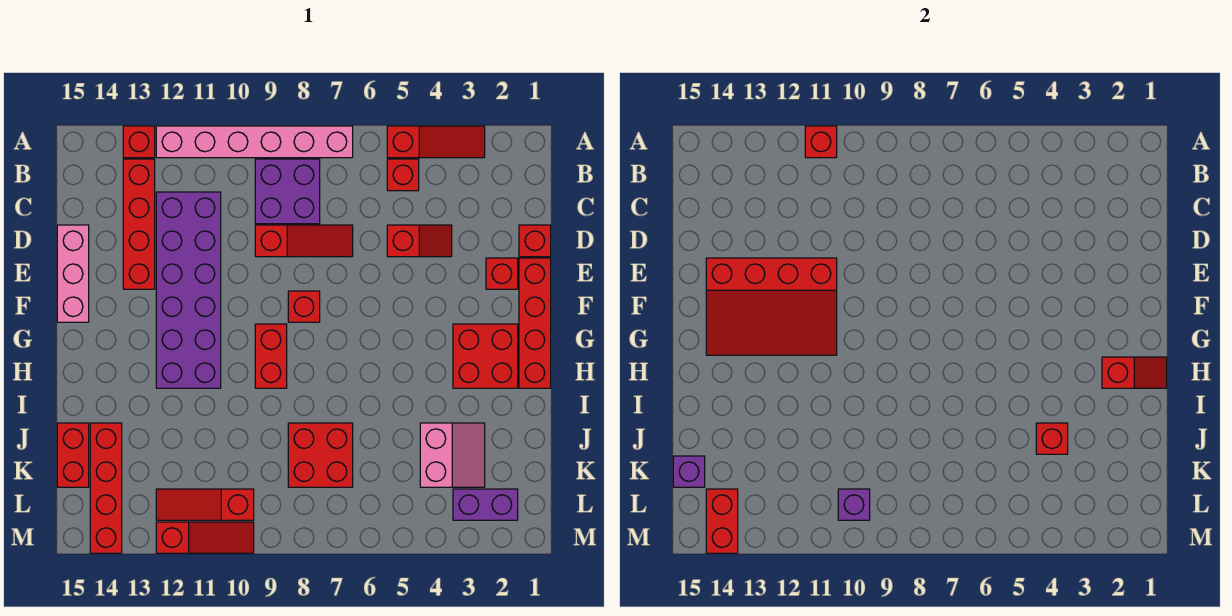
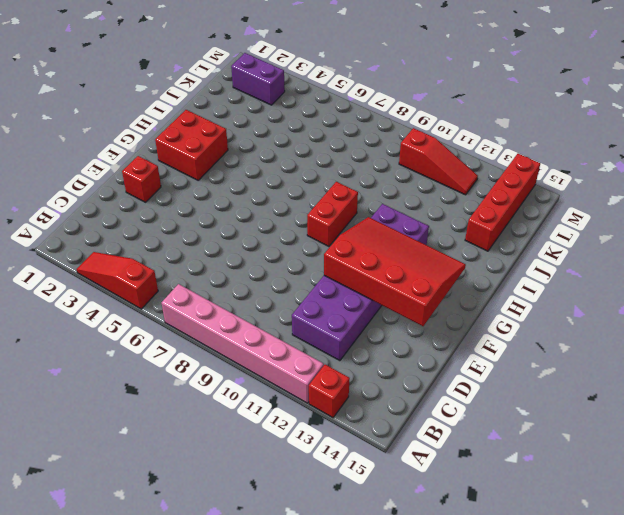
none -> red brick B5 level 1
none -> purple brick B8:C9 level 1
none -> red brick B13:E13 level 1
none -> red brick D1 level 1

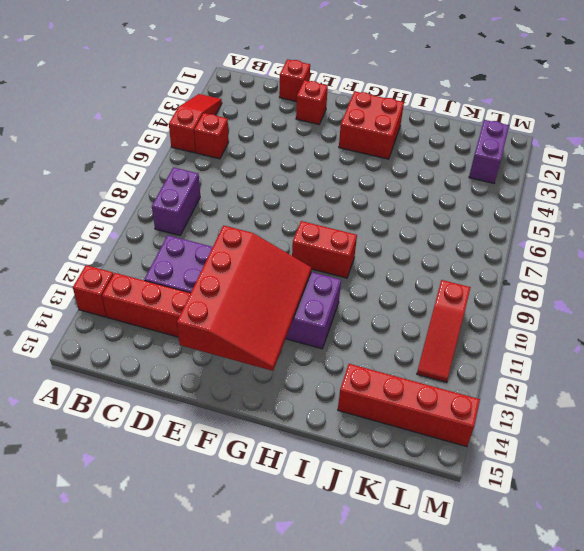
purple brick B8:B9 level 1 -> purple brick B8:C9 level 1
none -> pink brick A7:A12 level 1
none -> red slope D4:D5 level 1 top 5
none -> red slope D7:D9 level 1 top 9
none -> pink brick D15:F15 level 1

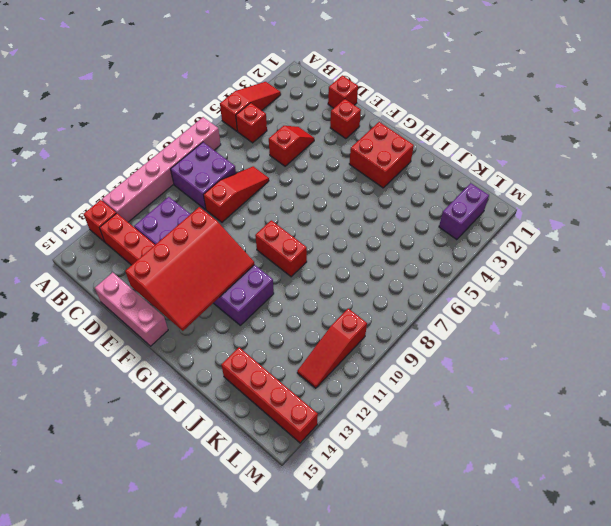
none -> red brick E1:H1 level 1
none -> red brick F8 level 1
none -> pink slope J3:K4 level 1 top 4
none -> red brick J7:K8 level 1

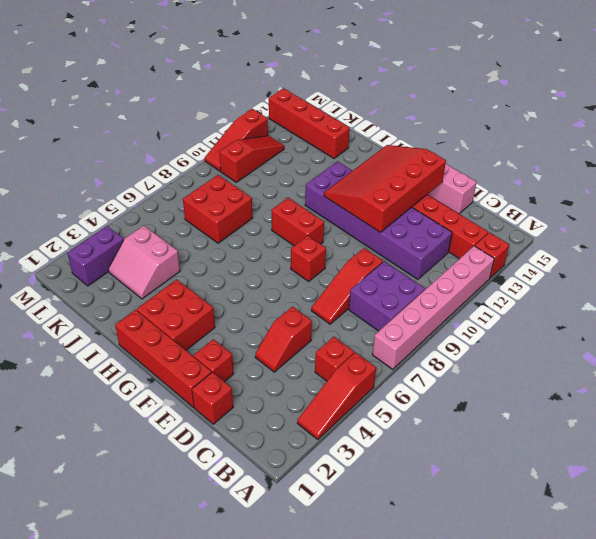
none -> red brick J15:K15 level 1
none -> red brick A11 level 2
none -> red slope H1:H2 level 2 top 2
none -> red brick J4 level 2

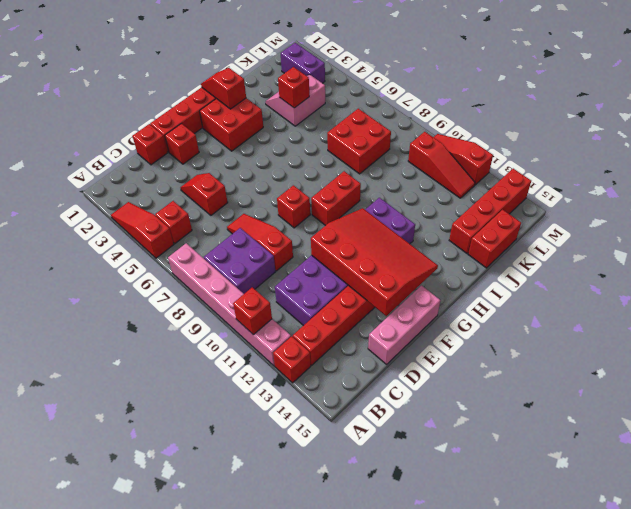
none -> purple brick K15 level 2
none -> purple brick L10 level 2
none -> red brick L14:M14 level 2

